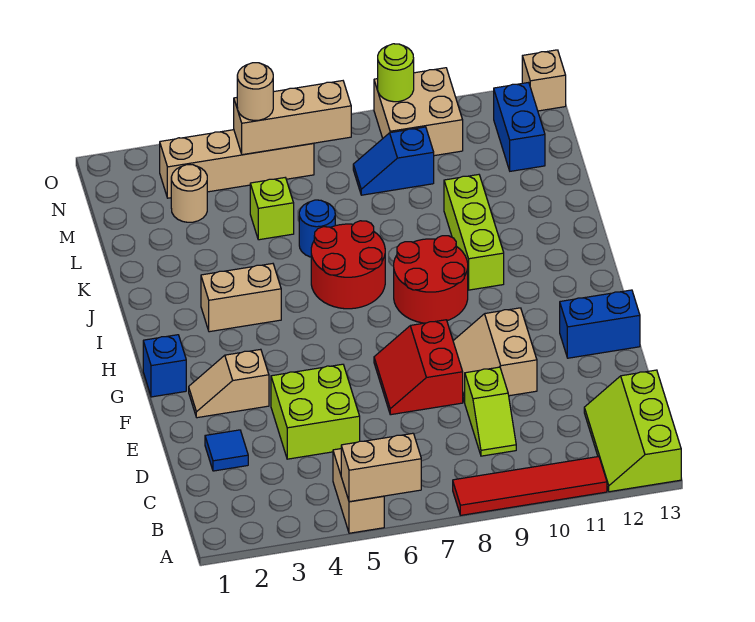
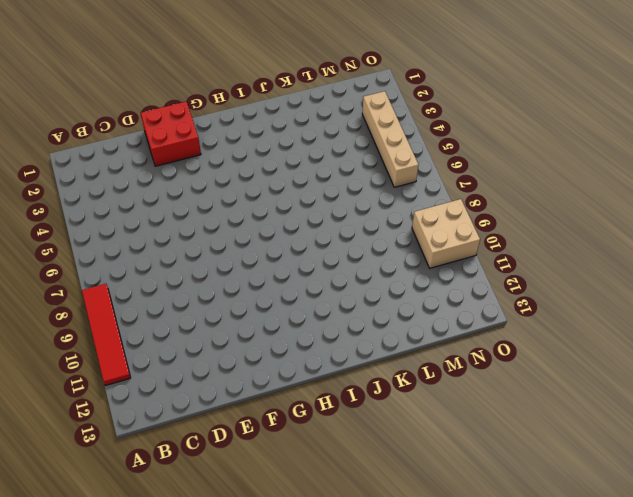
red brick E1:F2 level 1 -> tan slope F2:F3 level 1 top 3
none -> tan brick A5:B5 level 1
none -> lime slope A12:C13 level 1 top 13
none -> lime slope C9:D9 level 1 top D

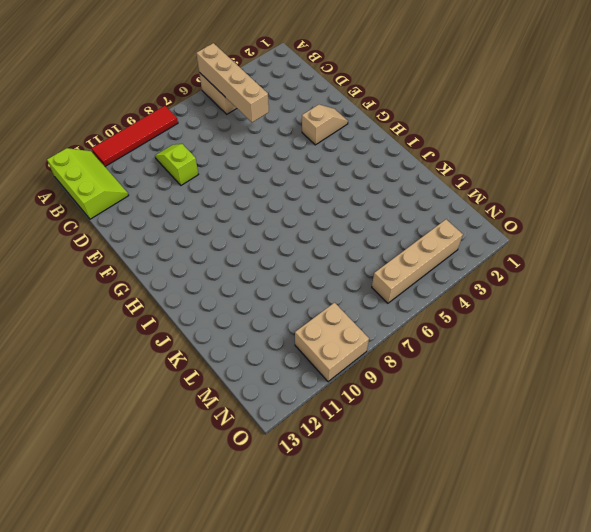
tan brick A5:D5 level 2 -> tan brick A5:A6 level 2
none -> blue tile D2 level 1
none -> lime brick D4:E5 level 1
none -> red slope E7:F8 level 1 top 8

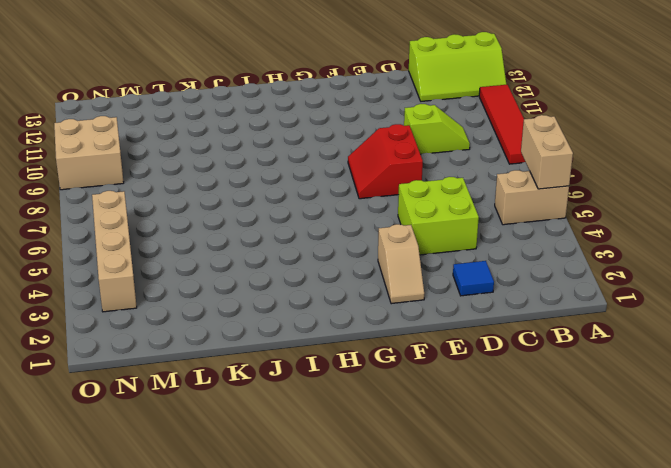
red slope E7:F8 level 1 top E -> red slope E7:F8 level 1 top 8
none -> tan slope E9:F10 level 1 top 10
none -> blue brick F12:F13 level 1
none -> blue brick G1 level 1

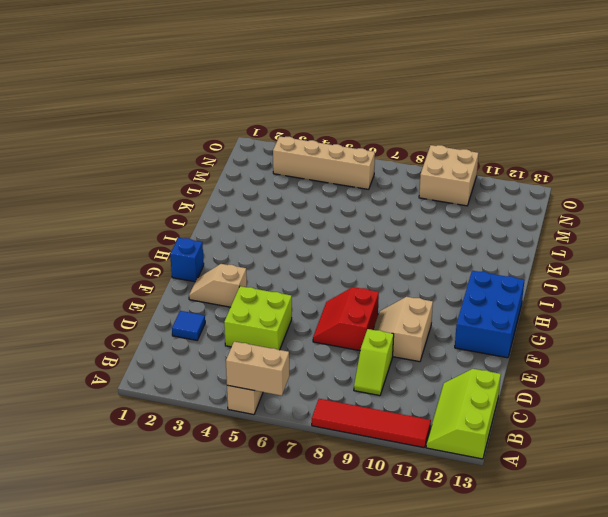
blue brick F12:H13 level 1 -> blue brick F12:F13 level 1
none -> red round brick H8:I9 level 1
none -> tan brick I3:I4 level 1
none -> red round brick I6:J7 level 1

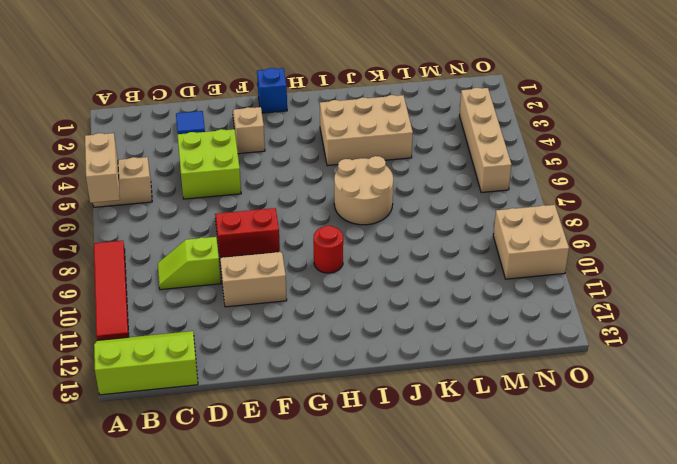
red round brick H9 level 1 -> red round brick H8:I9 level 1
tan brick I3:K4 level 1 -> tan brick I3:I4 level 1
tan round brick I6:J7 level 1 -> red round brick I6:J7 level 1
none -> blue brick F12:F13 level 1
none -> lime brick I10:K10 level 1
none -> blue round brick K6 level 1

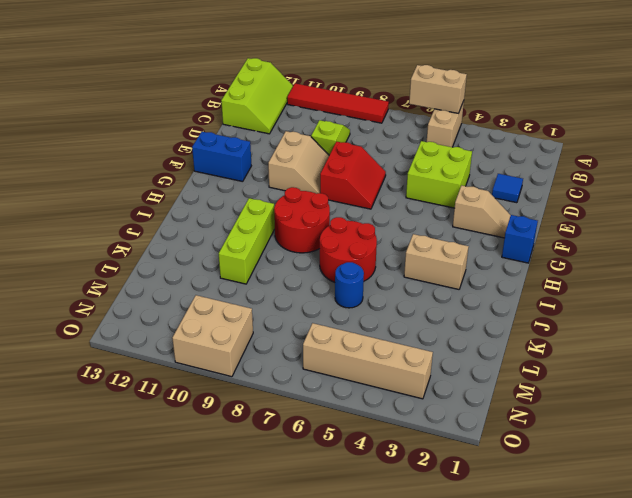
none -> lime brick L5 level 1
none -> tan round brick M3 level 1
none -> blue slope M8:M9 level 1 top 9

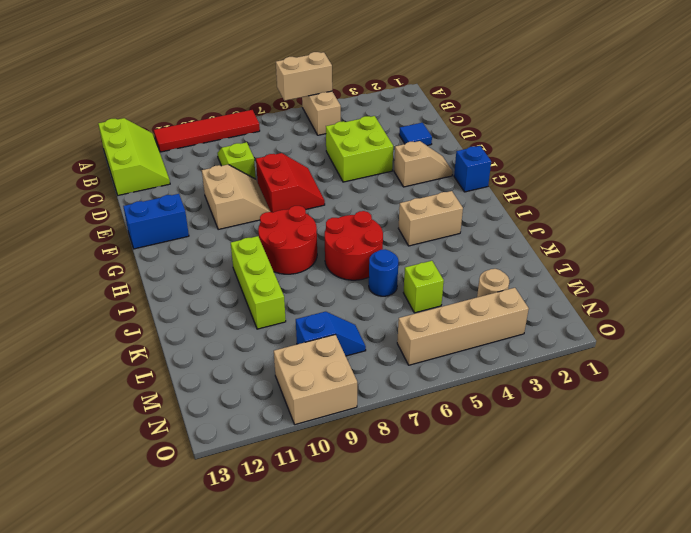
none -> blue brick M12:N12 level 1
none -> tan brick O13 level 1
none -> tan brick N5:N7 level 2

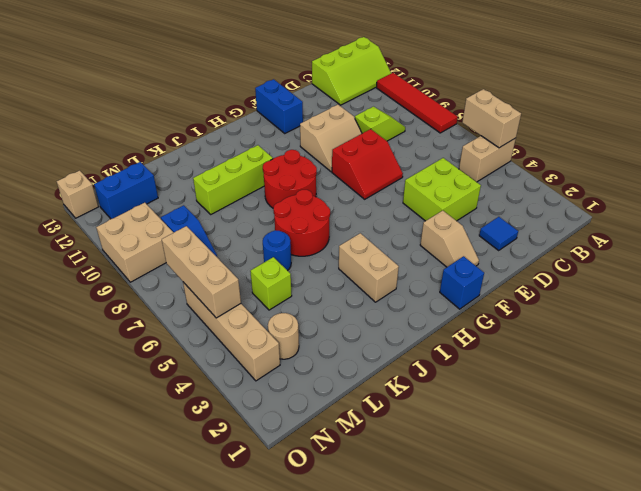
none -> lime round brick O9 level 2
none -> tan round brick N5 level 3

